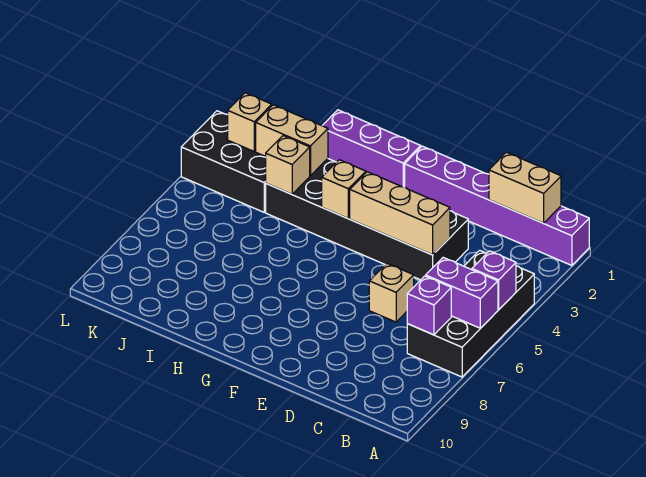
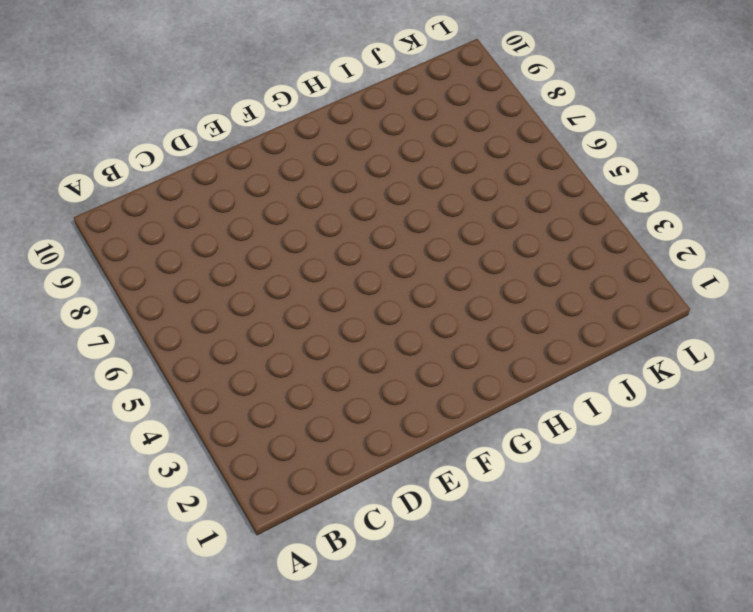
none -> purple brick A1:F1 level 1
none -> black brick A4:B7 level 1
none -> black brick D3:I4 level 1

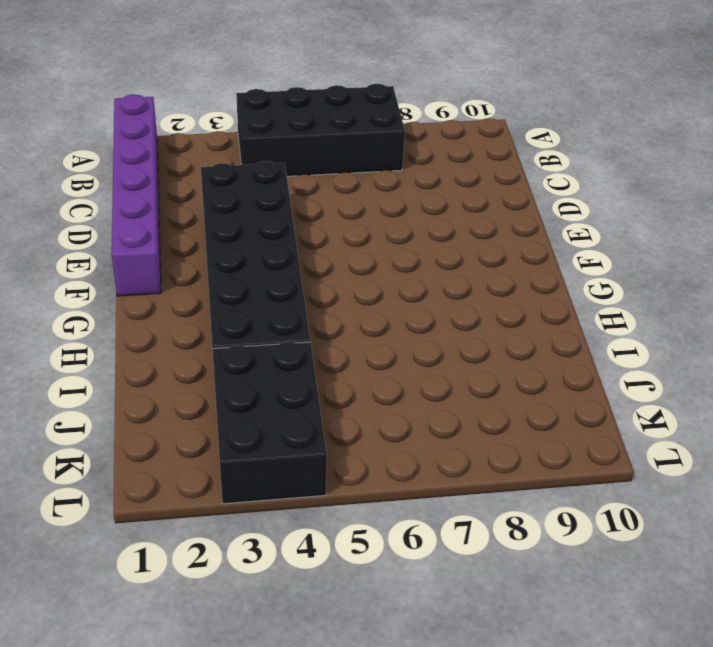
none -> tan brick D6 level 1
none -> purple brick G1:I1 level 1
none -> purple brick A5 level 2

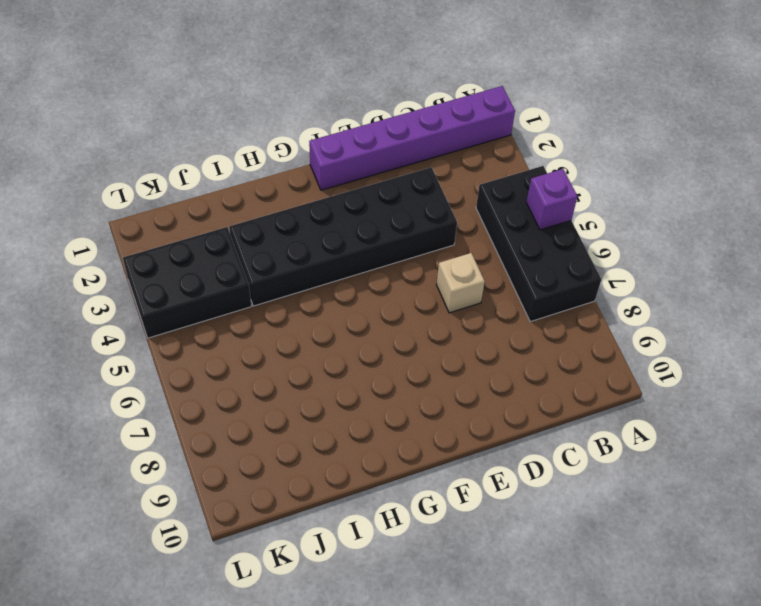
none -> purple brick G1:I1 level 1
none -> purple brick A6:B6 level 2
none -> tan brick B1:C1 level 2

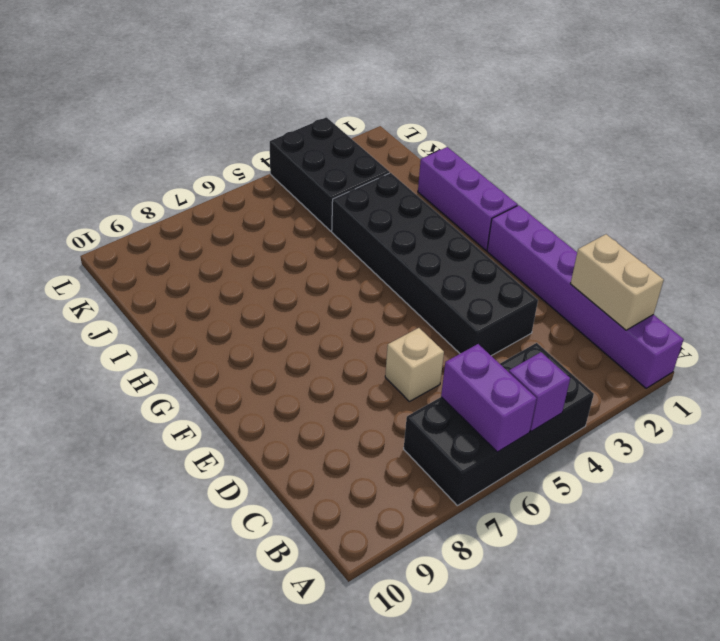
none -> purple brick B7 level 2
none -> tan brick D4:F4 level 2
none -> tan brick G4 level 2

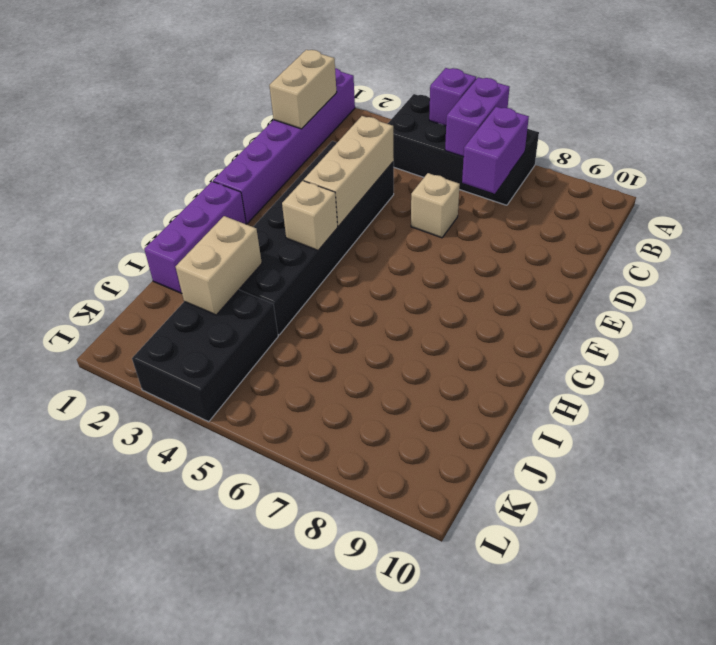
purple brick B7:C7 level 2 -> purple brick B7 level 2
none -> tan brick I4 level 2
none -> tan brick K3 level 2

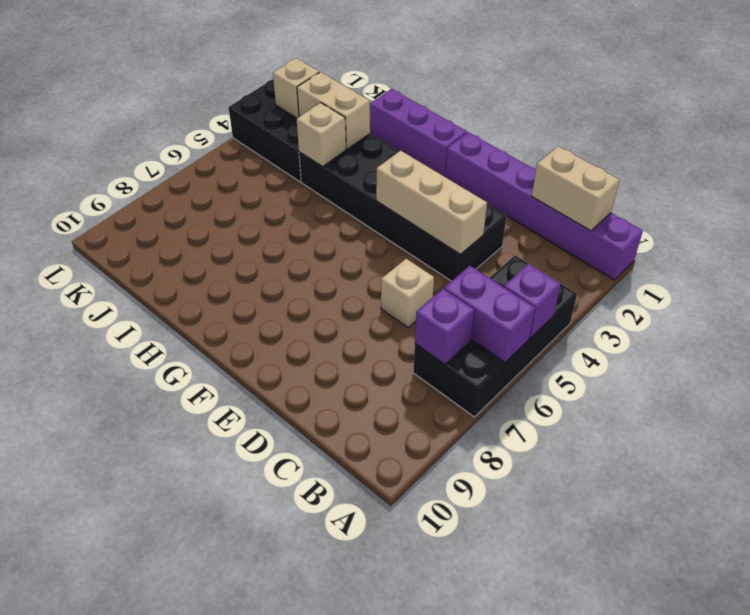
none -> tan brick G4 level 2

